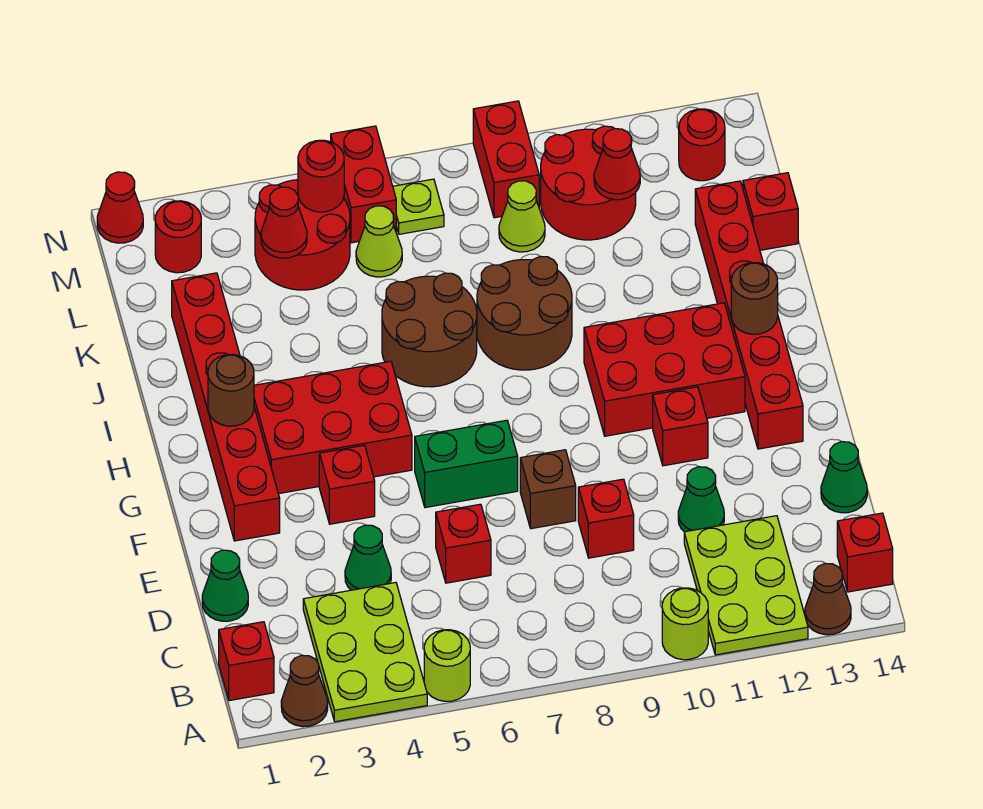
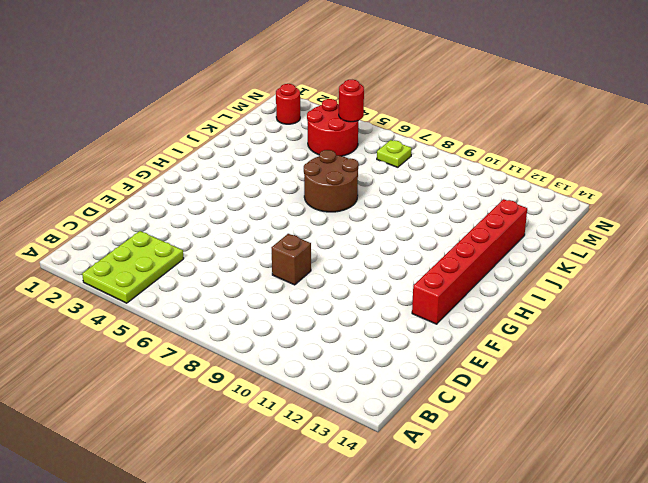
none -> brown cone A2 level 1
none -> lime round brick A5 level 1
none -> lime round brick A10 level 1
none -> lime plate A11:C12 level 1

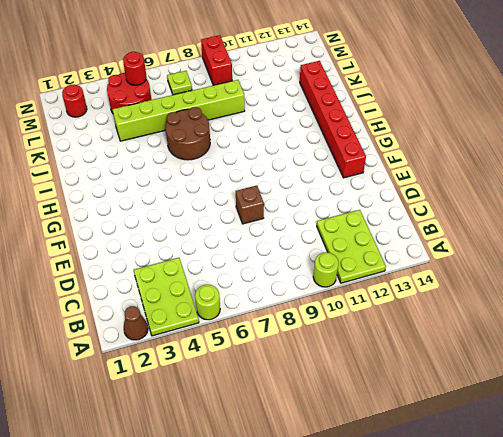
lime brick K4:K9 level 1 -> none
none -> brown cone A13 level 1
none -> red brick B1 level 1
none -> red brick B14 level 1
none -> green cone D1 level 1

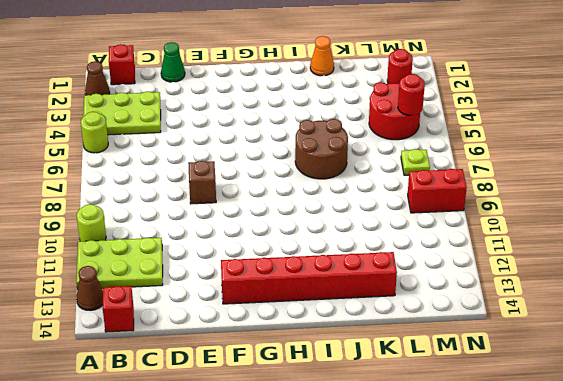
orange cone J1 level 1 -> none
none -> green cone D4 level 1
none -> red brick D6 level 1
none -> red brick D9 level 1
none -> green cone D11 level 1

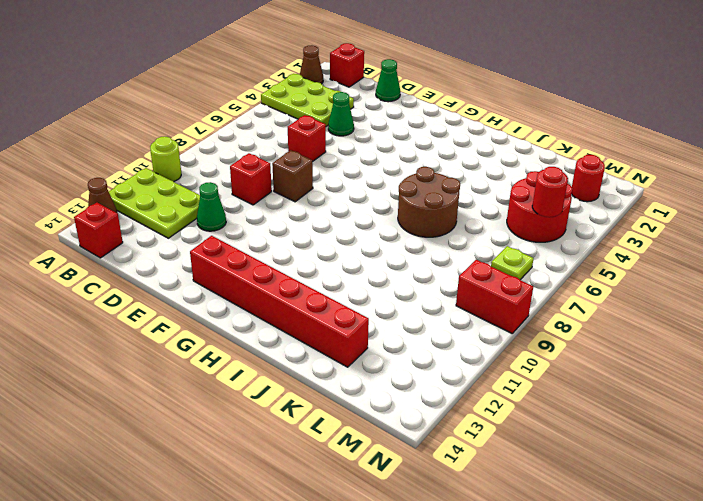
none -> lime round brick A5 level 1
none -> green cone D14 level 1
none -> red brick F2:K2 level 1
none -> red brick F4 level 1

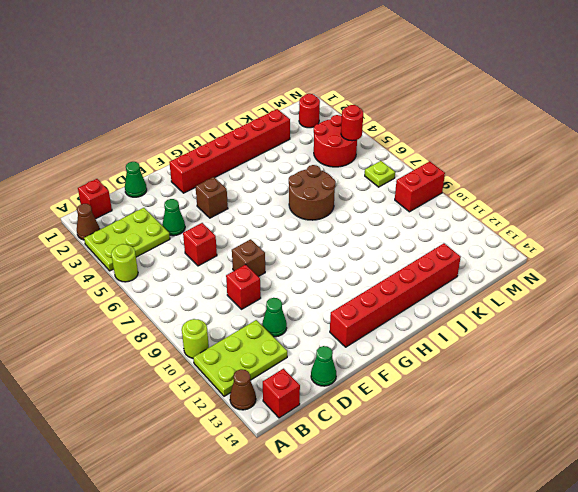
brown brick F4 level 1 -> red brick F4 level 1
none -> green brick F6:F7 level 1
none -> red brick F11 level 1
none -> red brick G3:H5 level 1
none -> red brick G10:H12 level 1

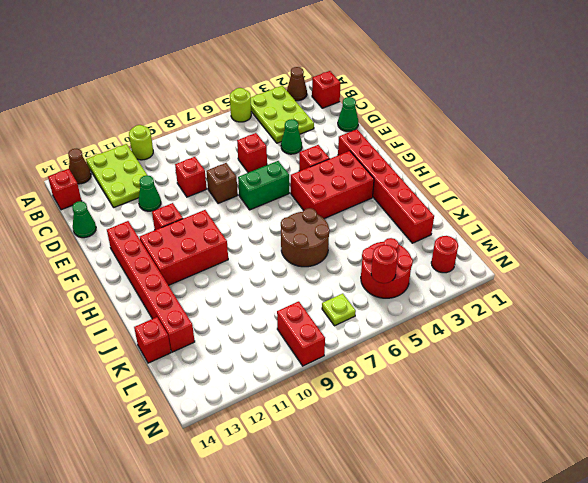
none -> brown round brick I8:J9 level 1
none -> lime cone L6 level 1
none -> lime cone L9 level 1
none -> red round brick L10:M11 level 1

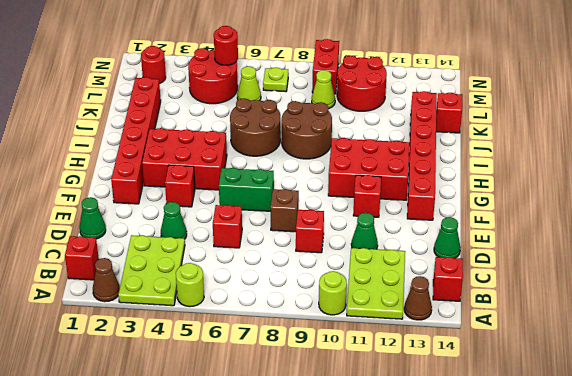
none -> red brick M6:N6 level 1
none -> red round brick M13 level 1
none -> red cone N1 level 1
none -> brown round brick H2 level 2

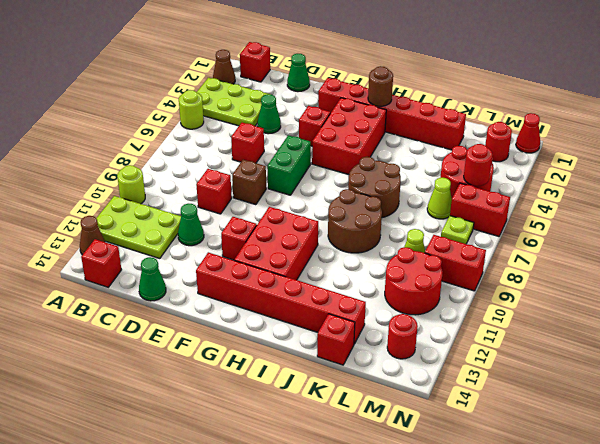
none -> brown round brick H13 level 2
none -> red cone L4 level 2
none -> red cone L11 level 2

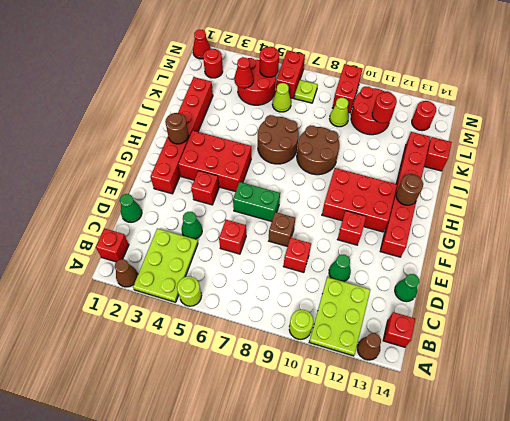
red round brick L11 level 2 -> red cone L11 level 2

